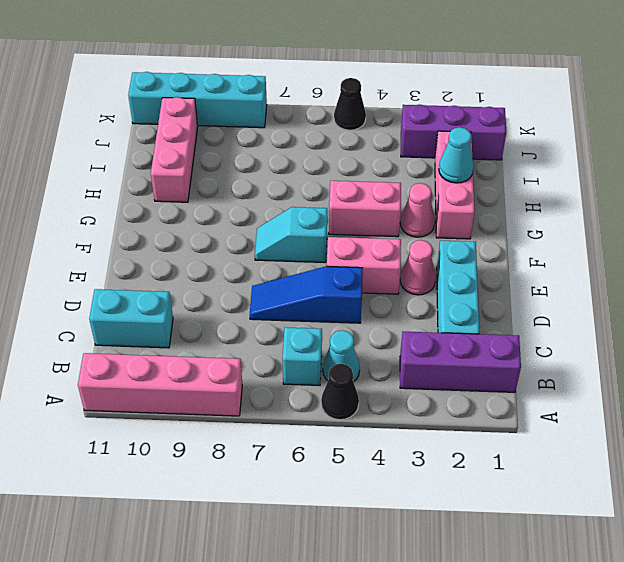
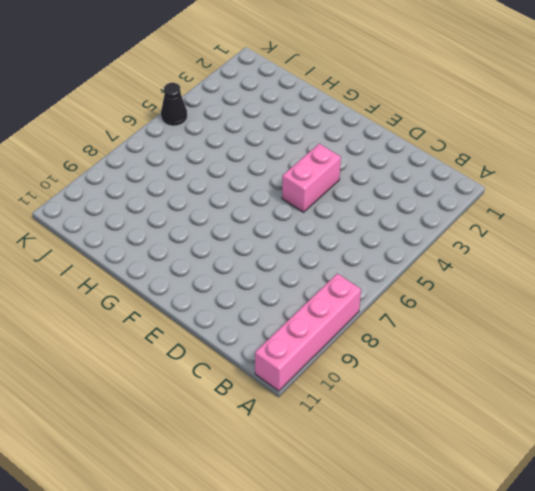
none -> black cone A5 level 1
none -> purple brick B1:B3 level 1
none -> cyan cone B5 level 1

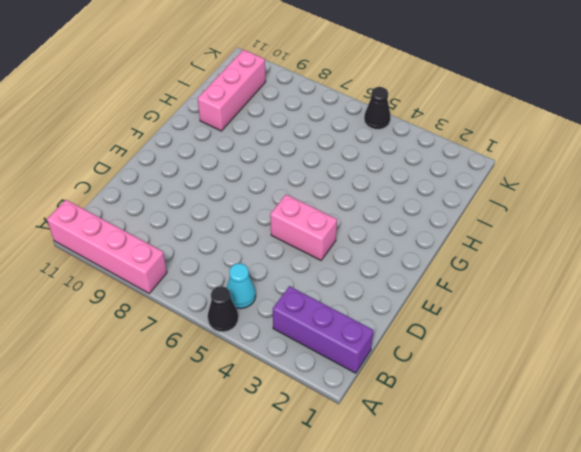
none -> cyan brick B6 level 1
none -> cyan brick C2:E2 level 1
none -> cyan brick C10:C11 level 1

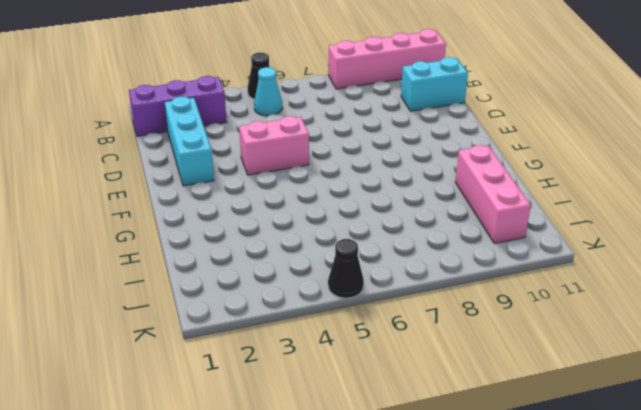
none -> cyan brick B6 level 1
none -> blue slope D5:D7 level 1 top 5
none -> pink cone E3 level 1

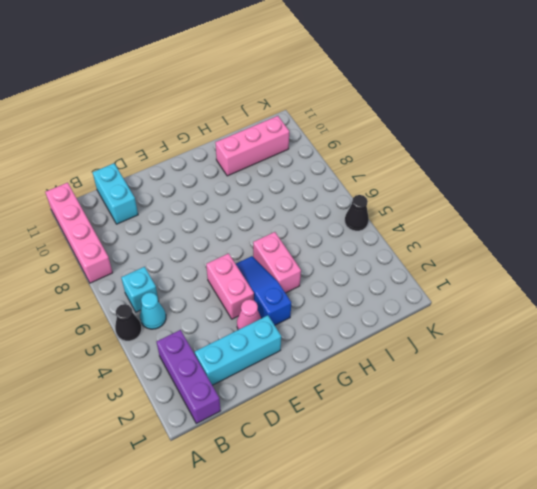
blue slope F3:F5 level 1 top 3 -> blue slope D5:D7 level 1 top 5
none -> cyan slope F6:F7 level 1 top 6
none -> pink brick G2:I2 level 1
none -> pink cone G3 level 1

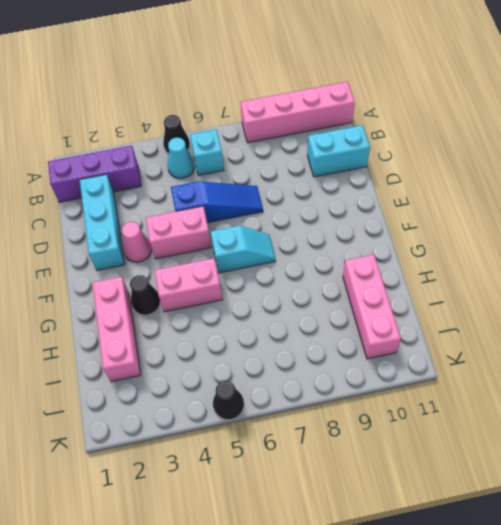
black cone G3 level 1 -> pink cone G3 level 1
none -> purple brick J1:J3 level 1
none -> cyan brick K8:K11 level 1
none -> cyan cone H2 level 2

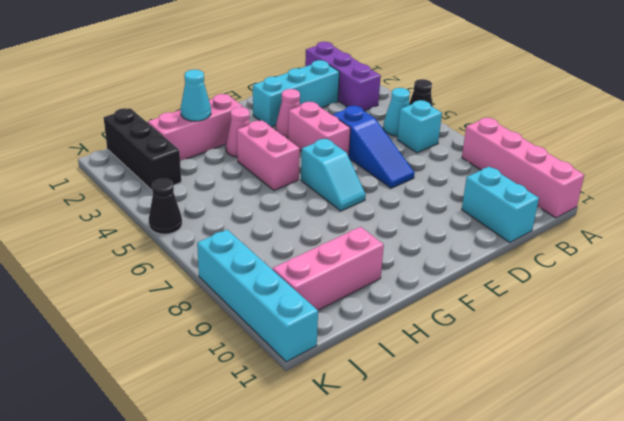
black brick J1:J3 level 1 -> purple brick J1:J3 level 1

